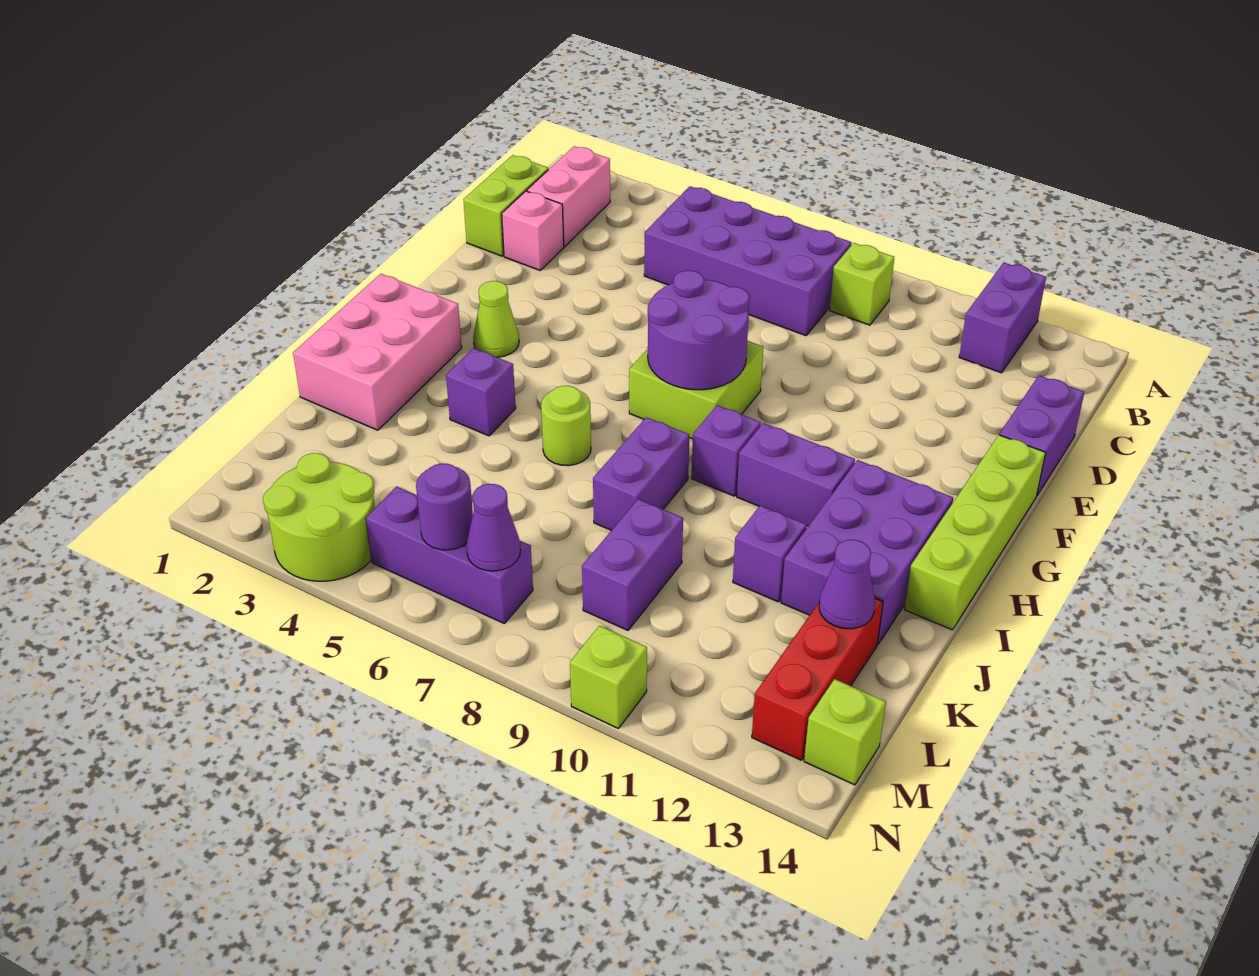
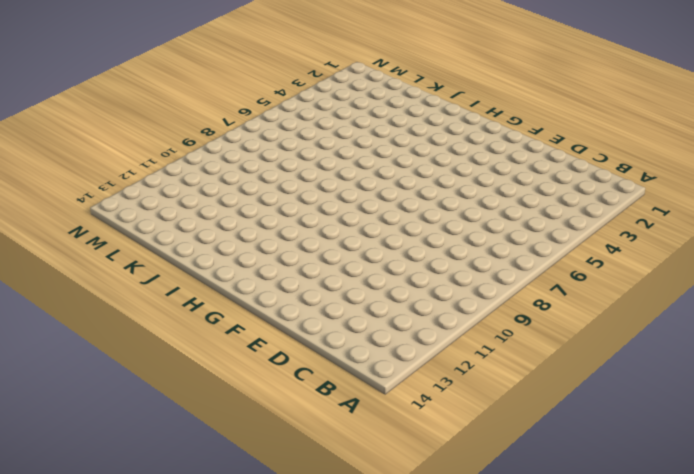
none -> purple brick A12:B12 level 1
none -> pink brick B2:C2 level 1
none -> purple brick B5:C8 level 1

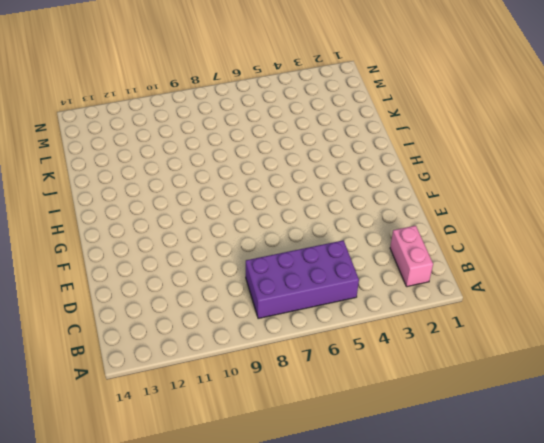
none -> purple brick A12:B12 level 1
none -> lime brick B9 level 1
none -> lime brick C1:D1 level 1

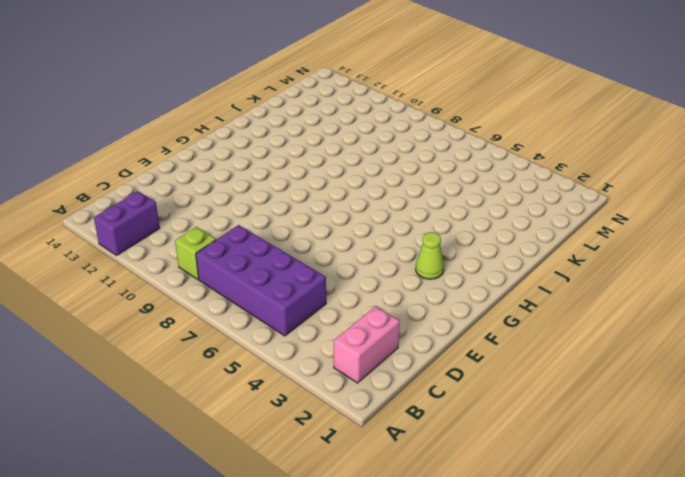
none -> lime brick C1:D1 level 1
none -> pink brick D2 level 1
none -> purple brick D14:E14 level 1

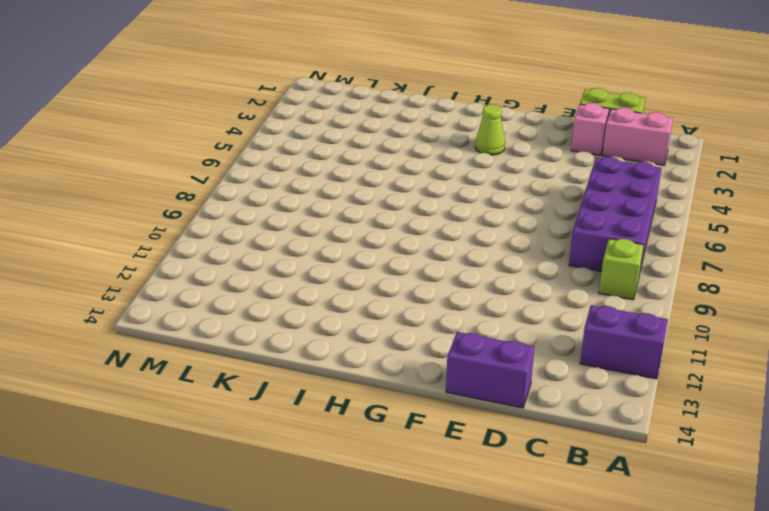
none -> lime brick F7:G8 level 1
none -> lime brick F14:I14 level 1
none -> pink brick H1:J2 level 1

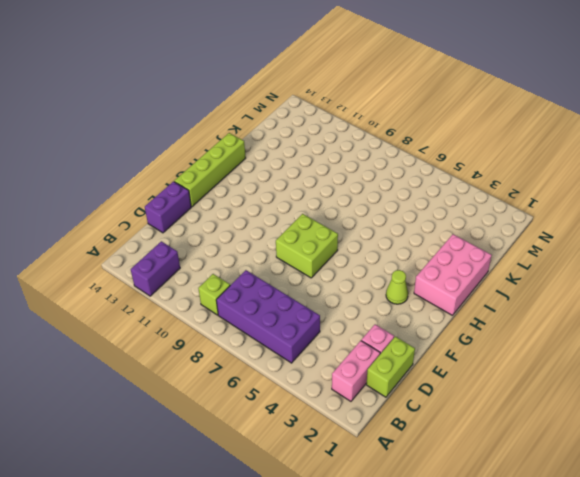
none -> purple brick H9 level 1
none -> purple brick H10:H11 level 1
none -> purple brick H12:J13 level 1

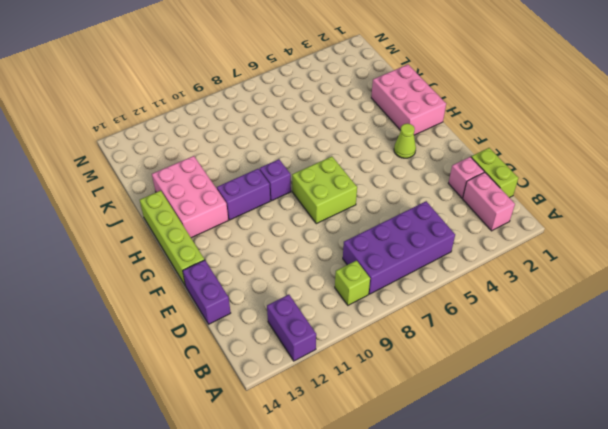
pink brick H12:J13 level 1 -> purple brick H12:J13 level 1
none -> purple brick I4 level 1
none -> lime round brick I6 level 1
none -> purple brick I8:J8 level 1

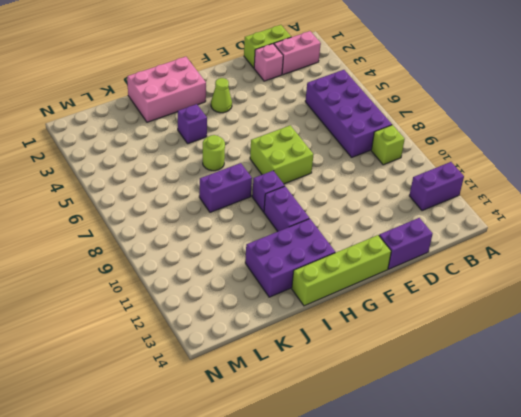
none -> purple brick J11 level 1
none -> purple brick K9:L9 level 1
none -> red brick K13:M13 level 1

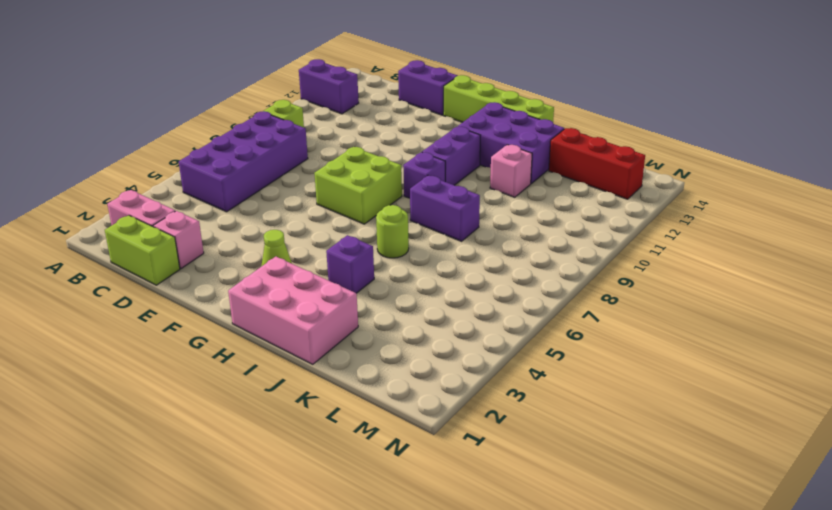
pink brick J11 level 1 -> purple brick J11 level 1
none -> purple brick K9:L9 level 1
none -> lime round brick M3:N4 level 1
none -> purple brick M5:M7 level 1

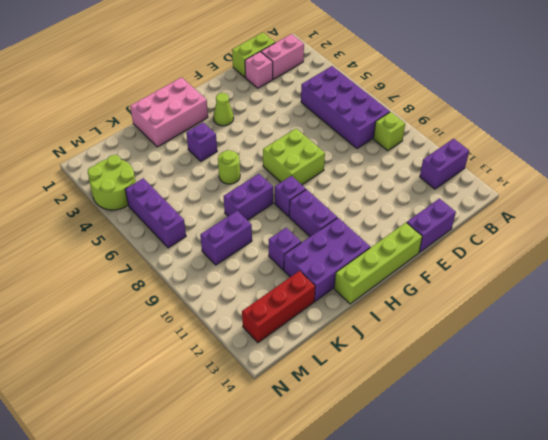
none -> lime brick M14 level 1
none -> lime brick N10 level 1
none -> purple round brick F7:G8 level 2

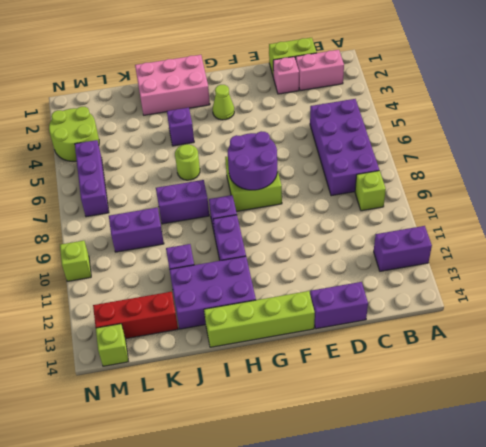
none -> purple cone K13 level 2
none -> purple round brick M6 level 2
none -> purple cone M7 level 2

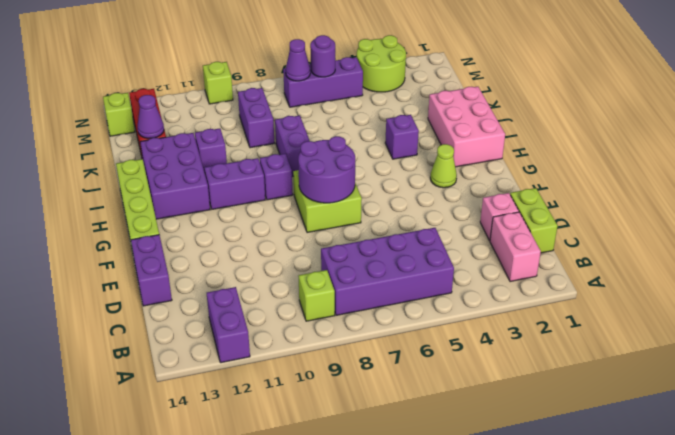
none -> lime round brick I6 level 1

